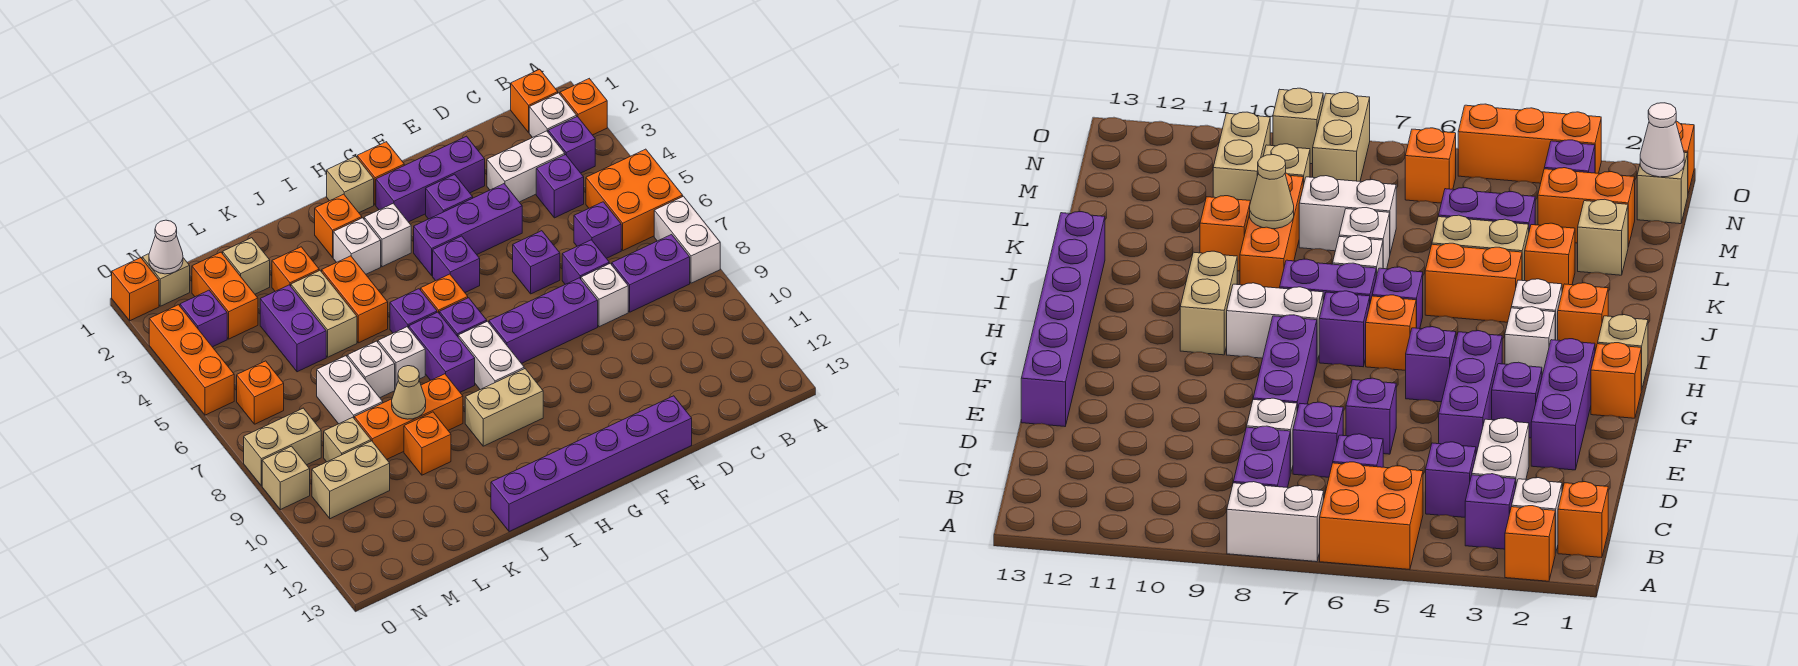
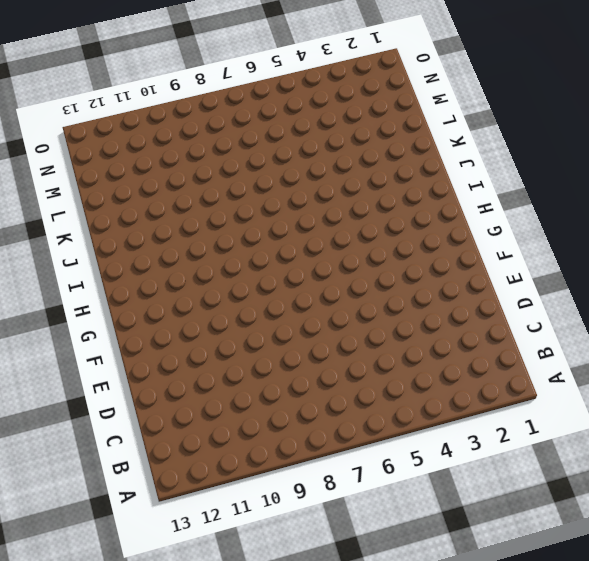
none -> orange brick A2 level 1
none -> orange brick A5:B6 level 1
none -> white brick A7:A8 level 1
none -> orange brick B1 level 1

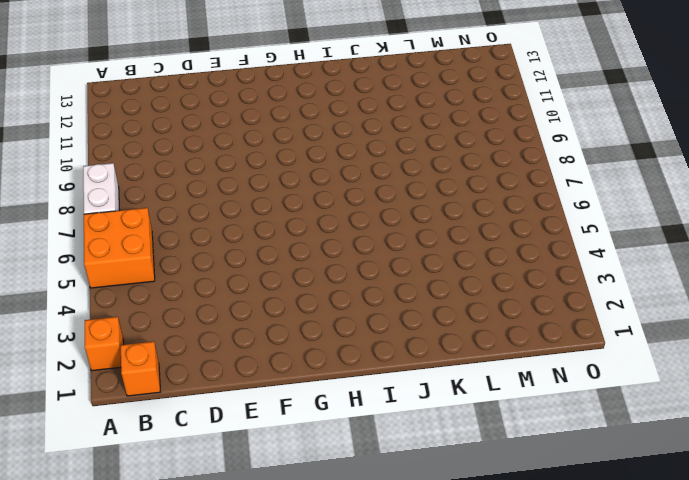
none -> white brick B2 level 1
none -> purple brick B3 level 1
none -> purple brick B8:C8 level 1
none -> white brick C3:D3 level 1

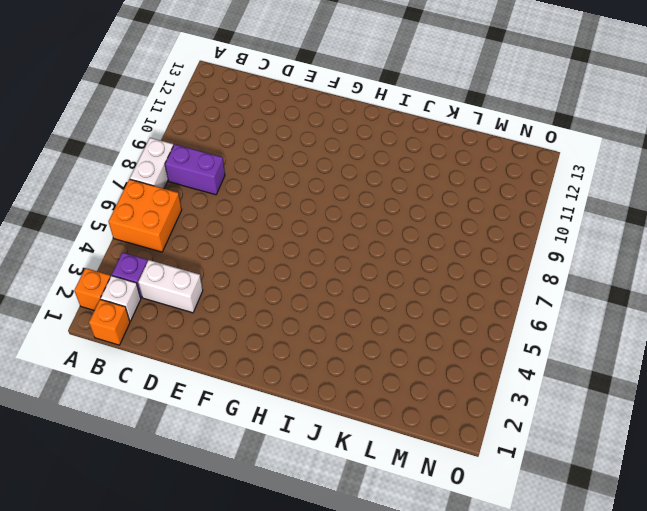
none -> purple brick C4 level 1
none -> purple brick C6 level 1
none -> purple brick D7 level 1
none -> white brick D8 level 1

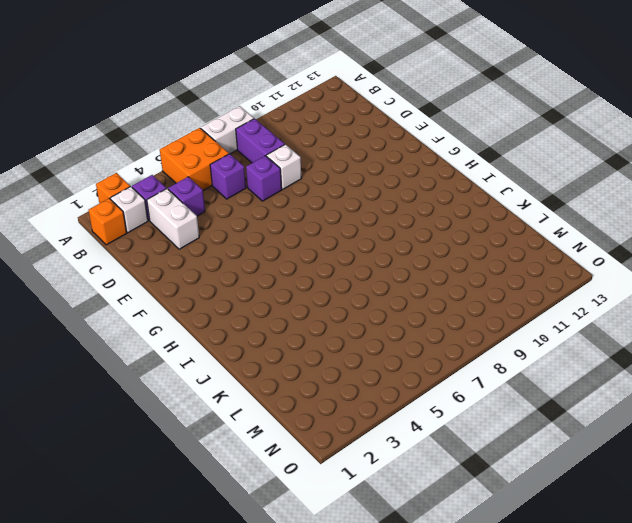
none -> purple brick E2:G2 level 1
none -> purple brick E4:G4 level 1
none -> purple brick E6 level 1
none -> purple brick E8:G8 level 1

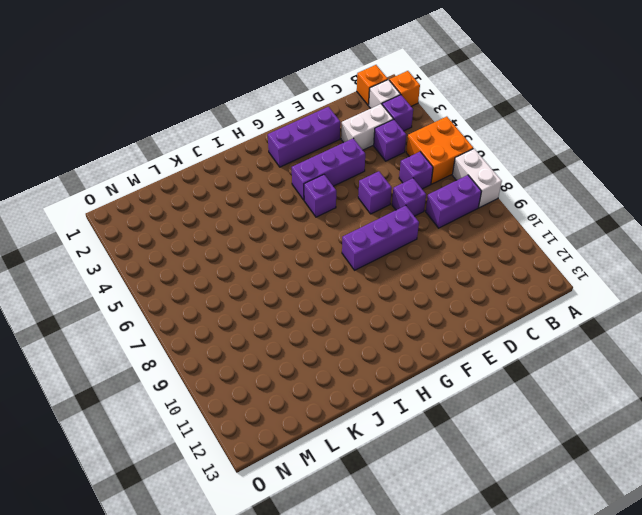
none -> white brick D8 level 1
none -> purple brick E13:J13 level 1
none -> purple brick F3 level 1
none -> orange brick G1 level 1

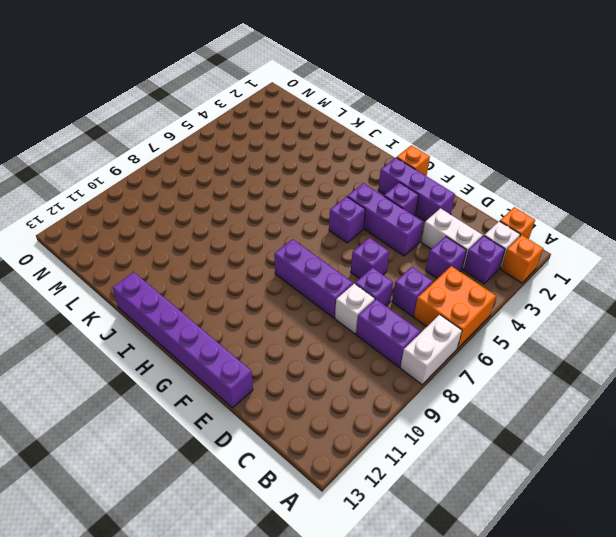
none -> tan brick H1 level 1
none -> white brick H3 level 1
none -> orange brick H6 level 1
none -> purple brick H7 level 1

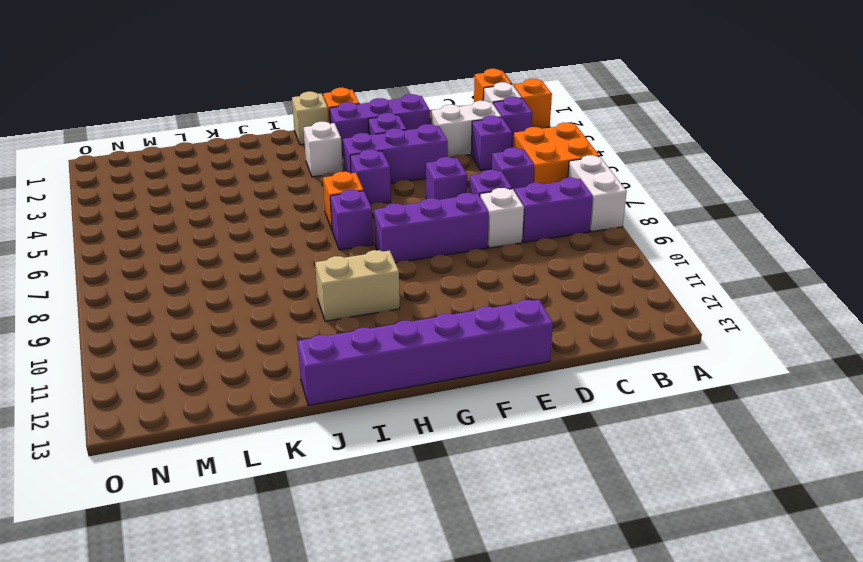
none -> white brick H8:H9 level 1
none -> orange brick I2 level 1
none -> white brick I3 level 1
none -> purple brick I6 level 1

